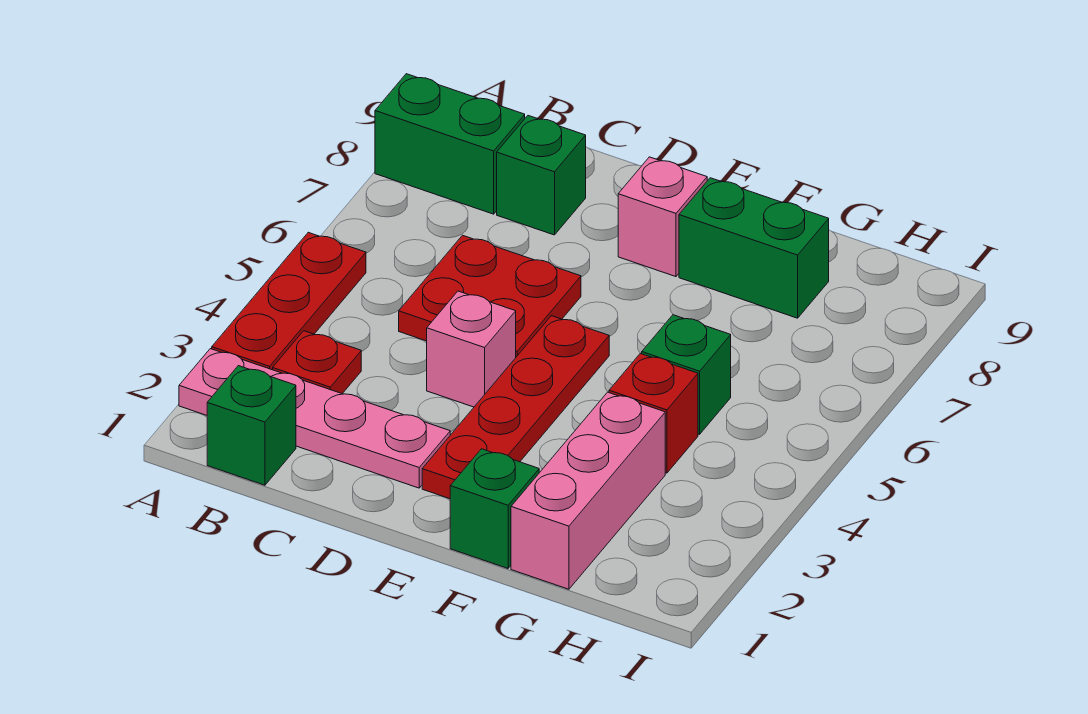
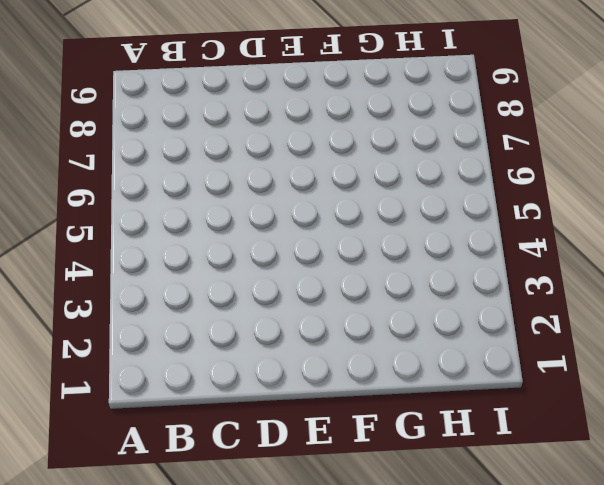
none -> pink plate A2:D2 level 1
none -> red plate A3:A5 level 1
none -> green brick A8:B8 level 1

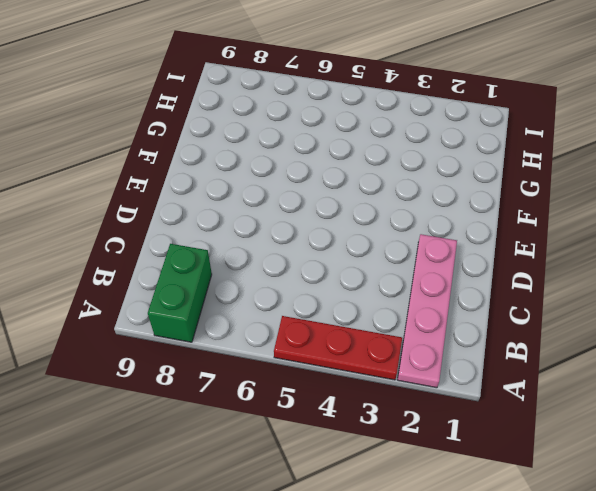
none -> green brick B1 level 1
none -> red plate B3 level 1
none -> red plate C5:D6 level 1

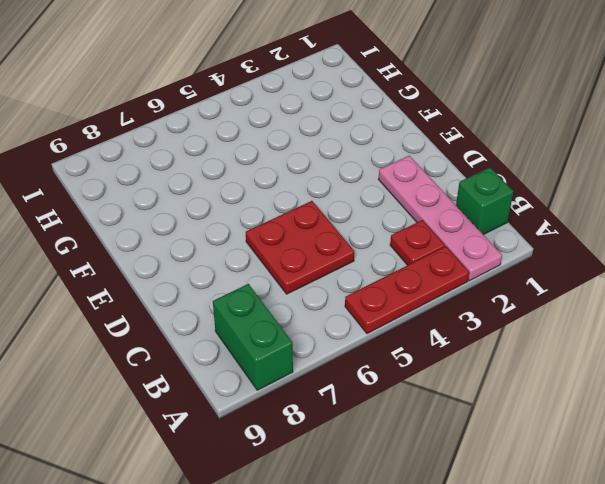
none -> green brick C8 level 1
none -> pink brick D4 level 1
none -> red plate E2:E5 level 1

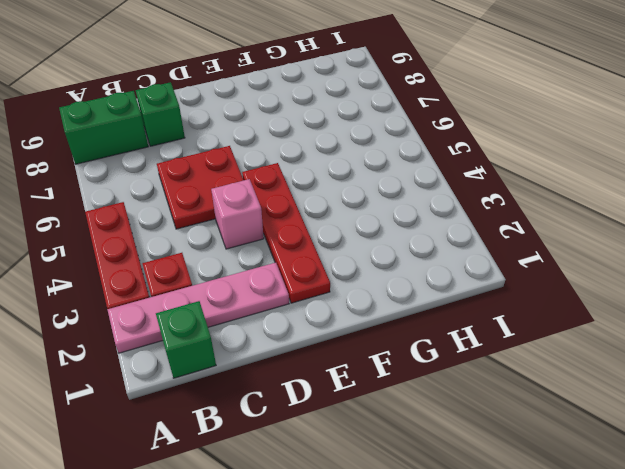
none -> pink brick E8 level 1
none -> green brick F1 level 1
none -> green brick F8:G8 level 1

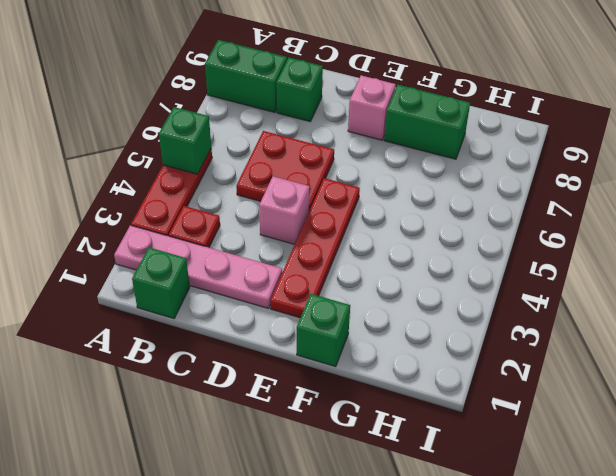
green brick A5 level 2 -> green brick G5 level 1
none -> pink brick G1:G3 level 1
none -> red brick G4 level 1

